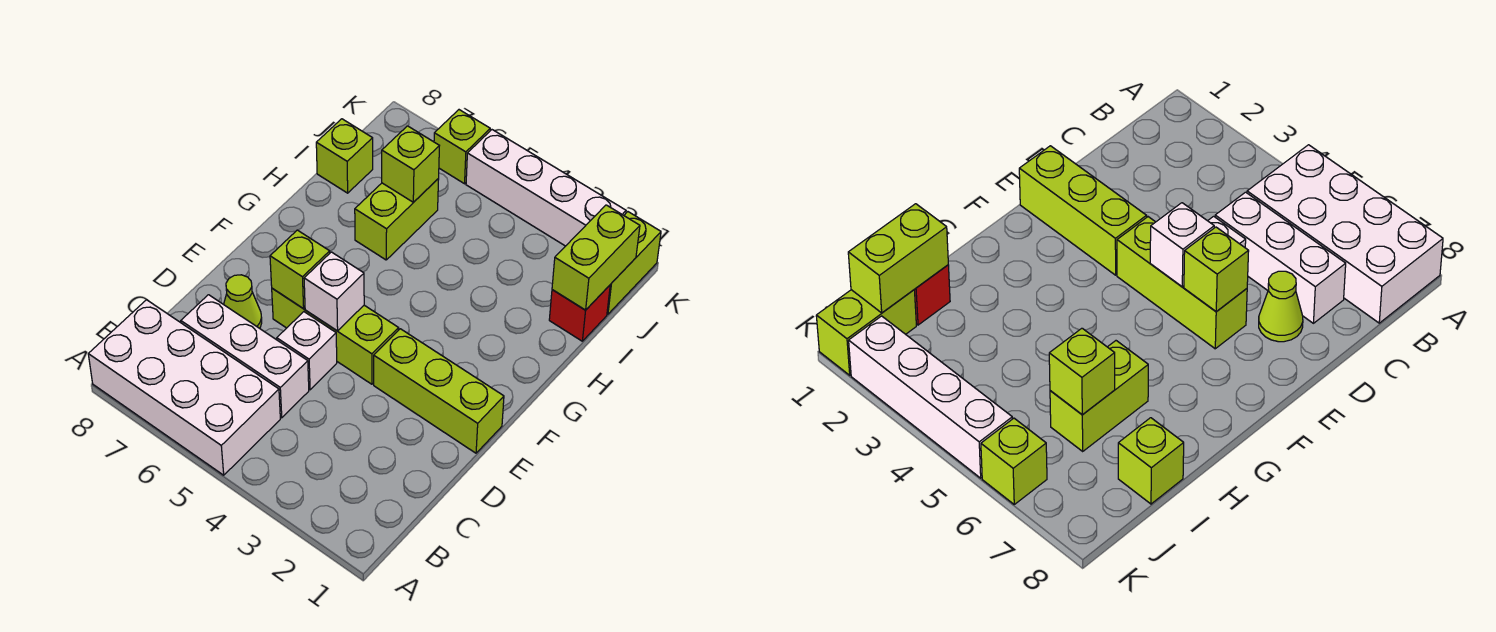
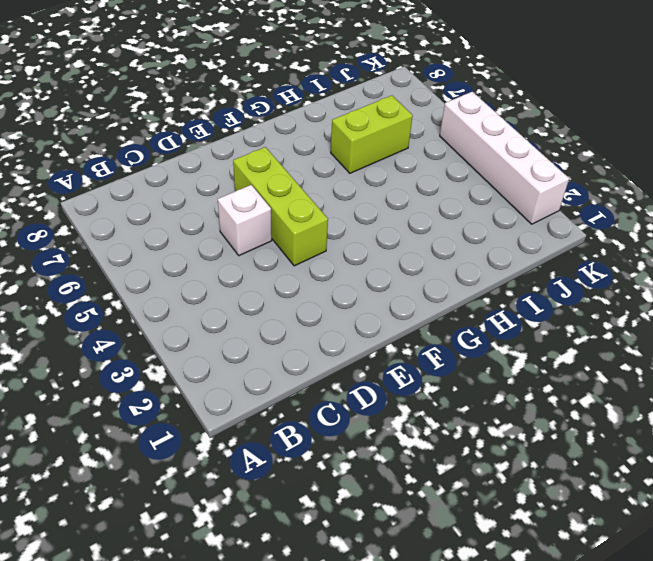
none -> white brick A5:B8 level 1
none -> white brick C5:C7 level 1
none -> lime cone D7 level 1

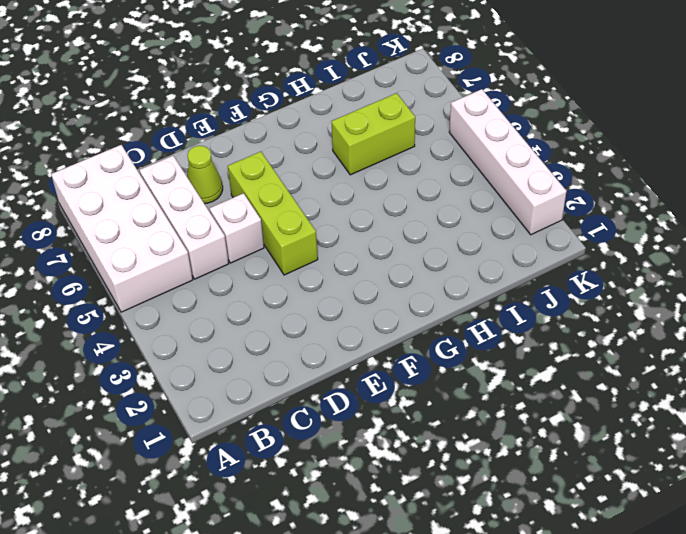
none -> lime brick E1:E3 level 1
none -> red brick I1 level 1
none -> lime brick I8 level 1

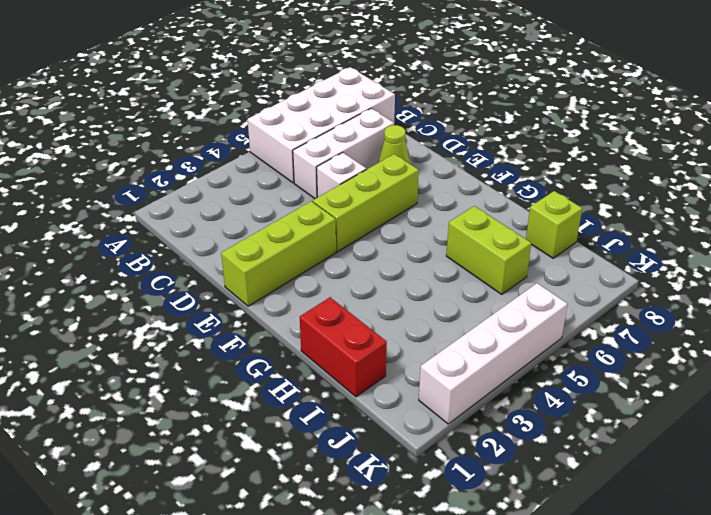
red brick H1:I1 level 1 -> red brick I1 level 1
none -> lime brick J1:K1 level 1
none -> lime brick K6 level 1
none -> white brick E5 level 2

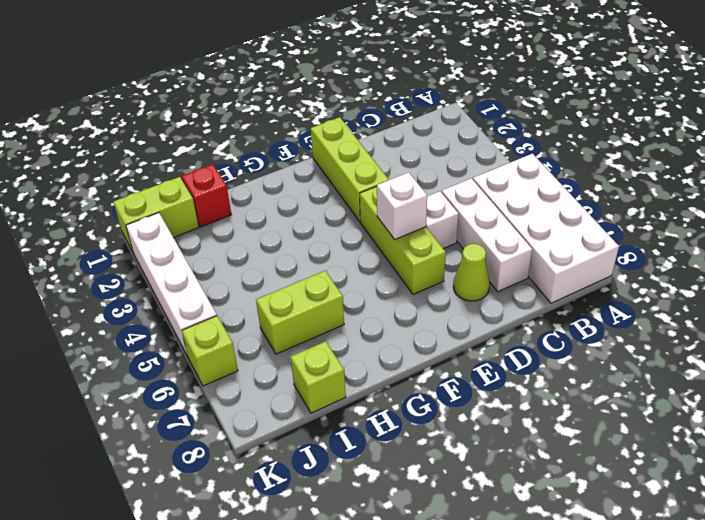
none -> lime brick E6 level 2
none -> lime brick I1:J1 level 2
none -> lime brick I6 level 2

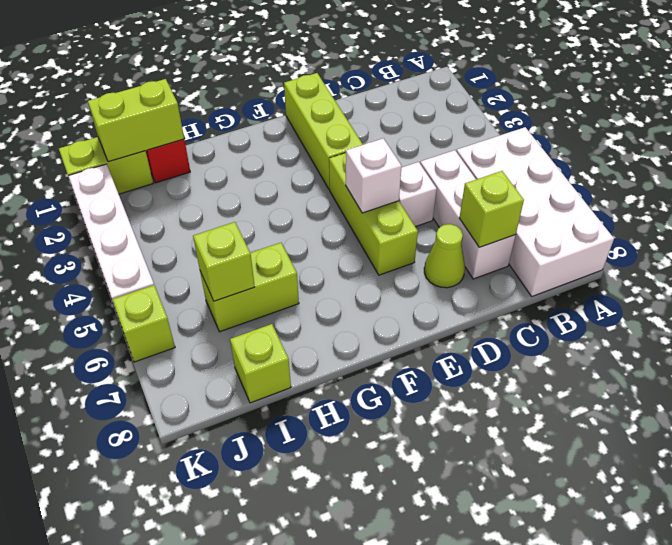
lime brick C7 level 2 -> lime brick E6 level 2

